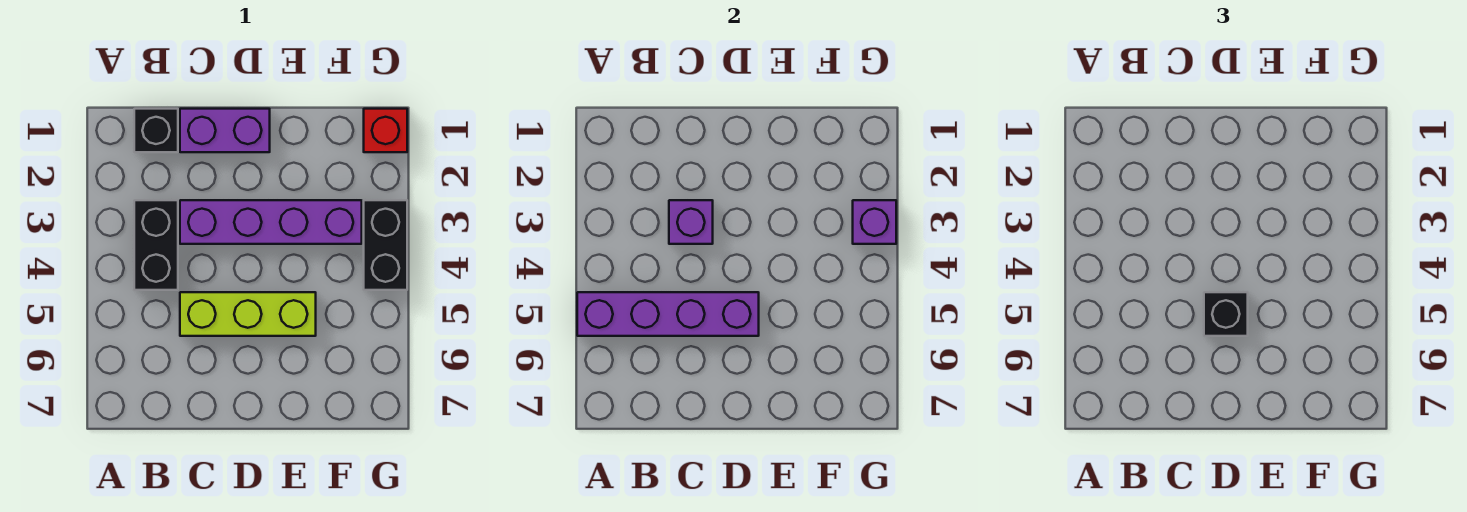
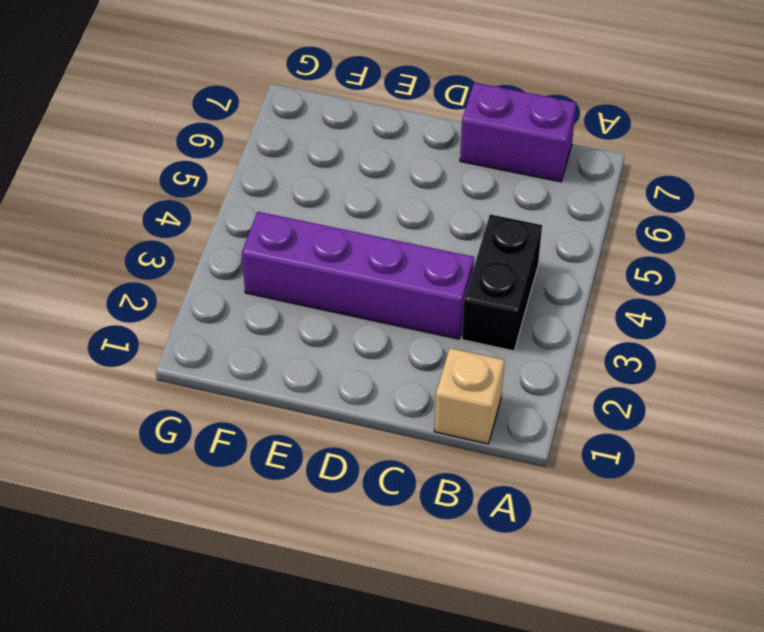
tan brick B1 level 1 -> black brick B1 level 1
purple brick B7:C7 level 1 -> purple brick C1:D1 level 1
none -> lime brick C5:E5 level 1
none -> red brick G1 level 1

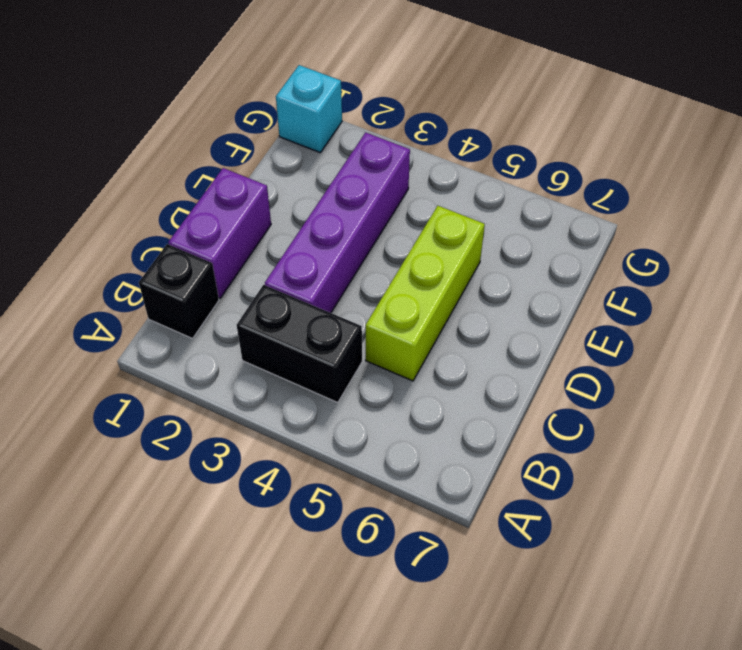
cyan brick G1 level 1 -> red brick G1 level 1
none -> black brick G3:G4 level 1
none -> purple brick A5:D5 level 2

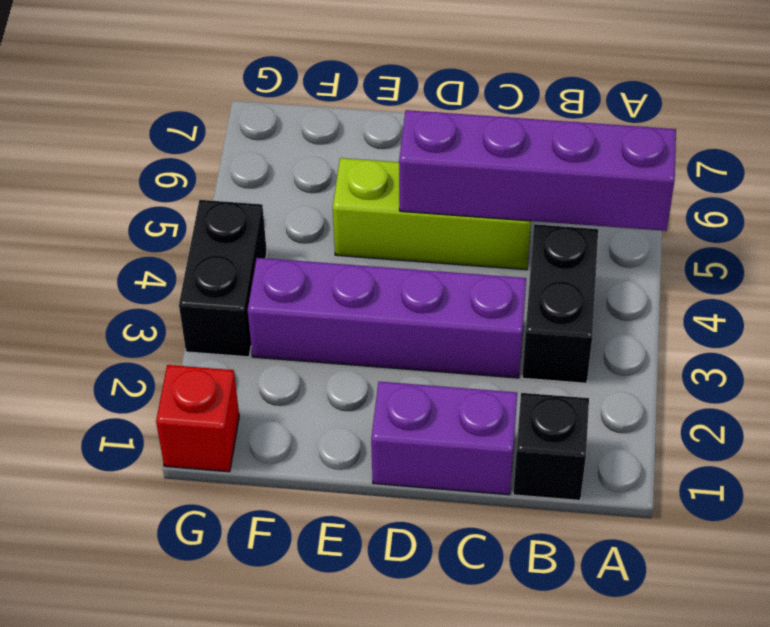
none -> purple brick C3 level 2
none -> purple brick G3 level 2

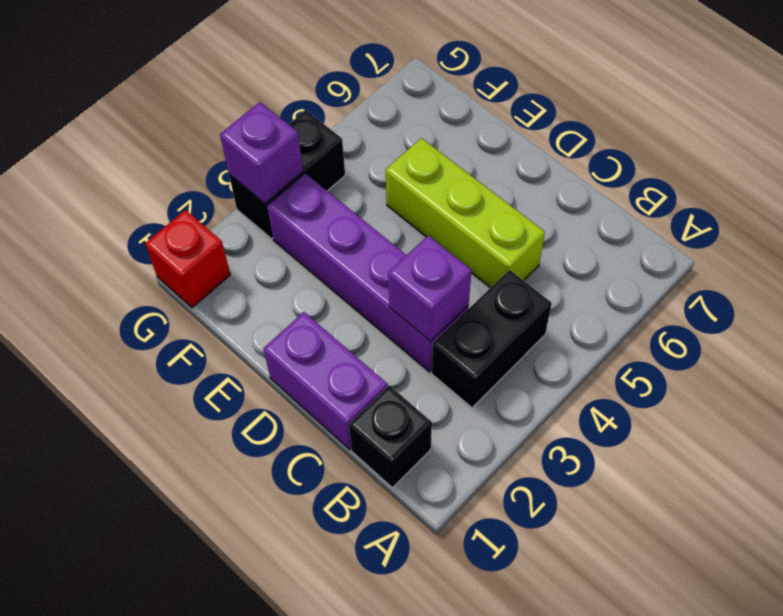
none -> purple brick A5:D5 level 2
none -> black brick D5 level 3

